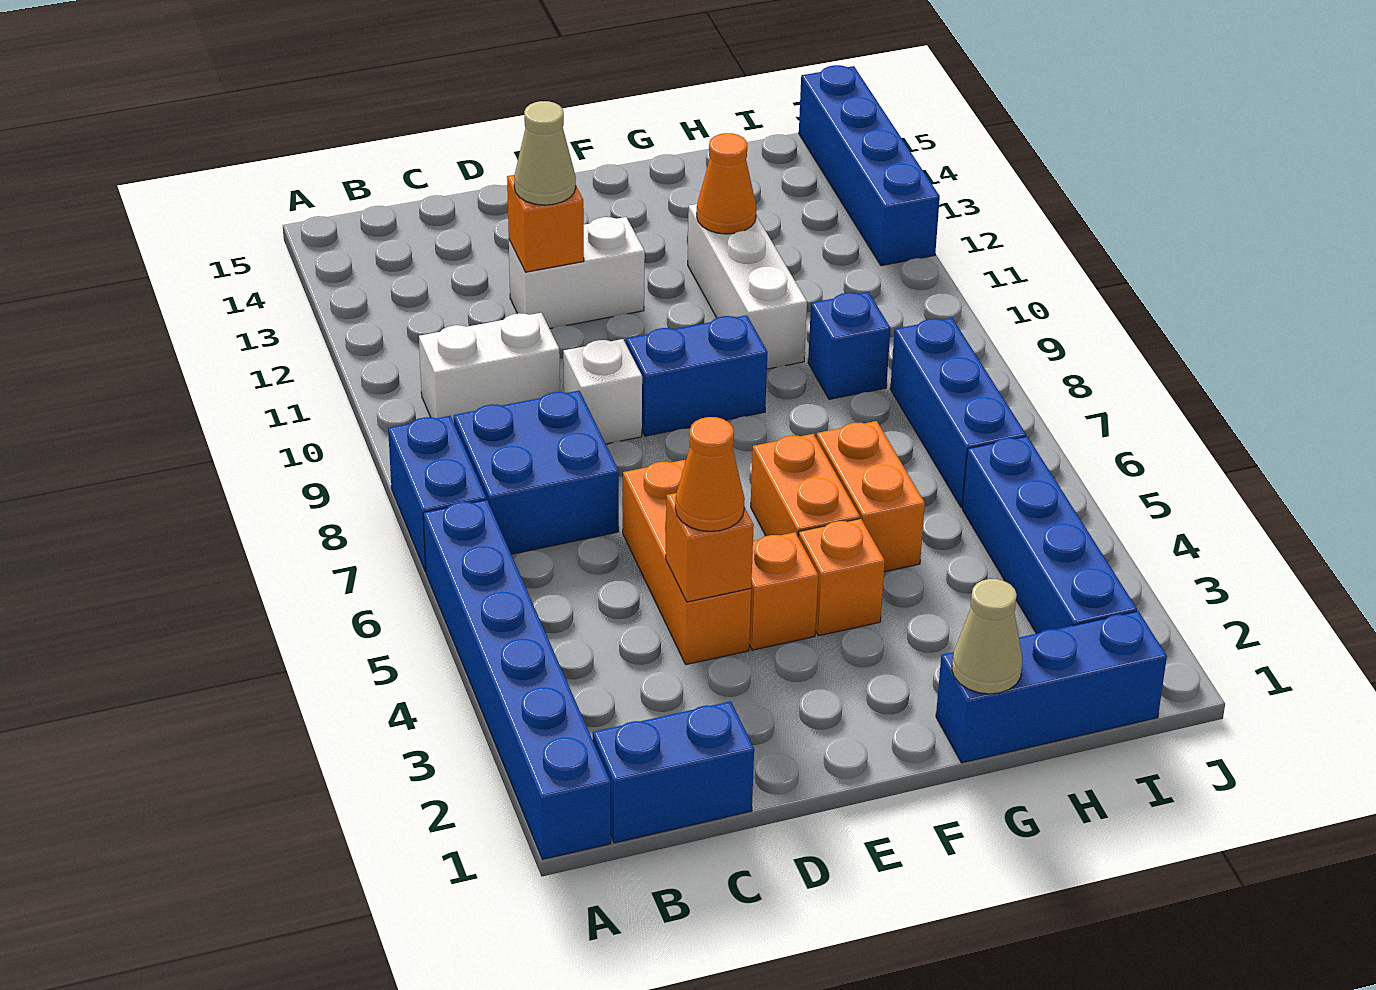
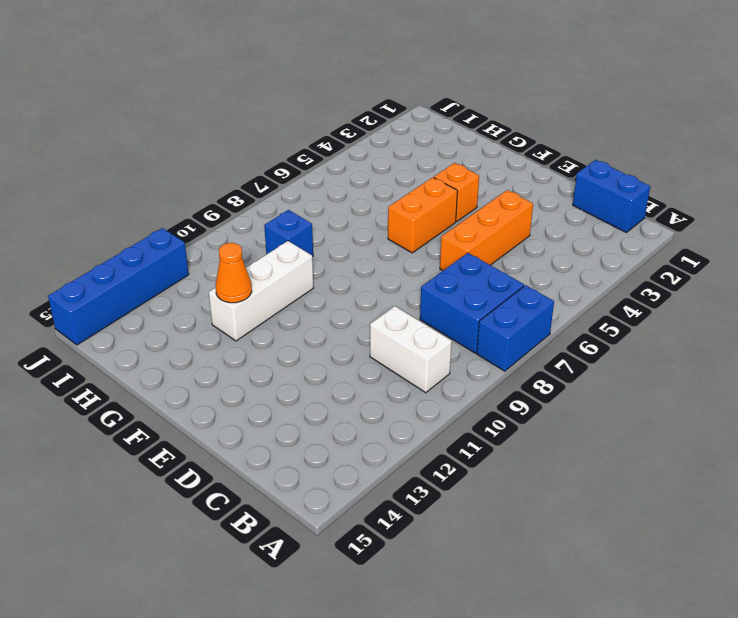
none -> blue brick A1:A6 level 1
none -> white brick D9 level 1
none -> white brick D12:E12 level 1

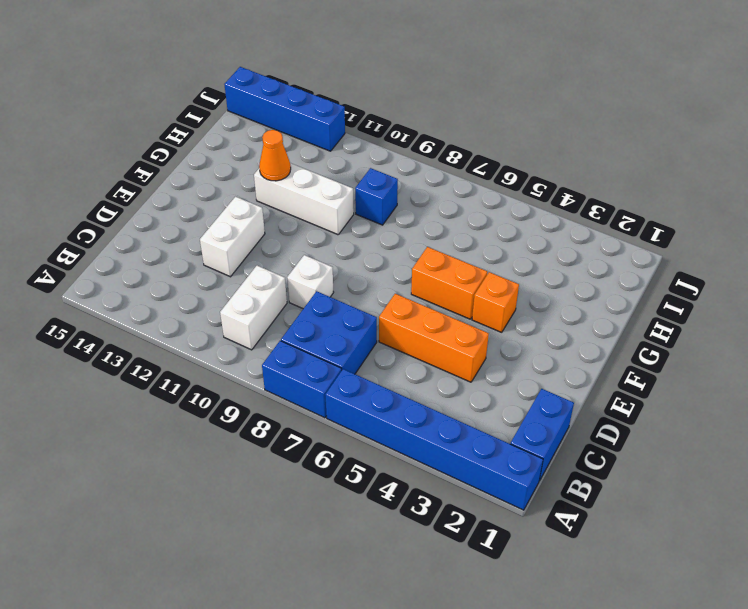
none -> orange brick E4 level 1
none -> blue brick E9:F9 level 1
none -> blue brick G1:I1 level 1

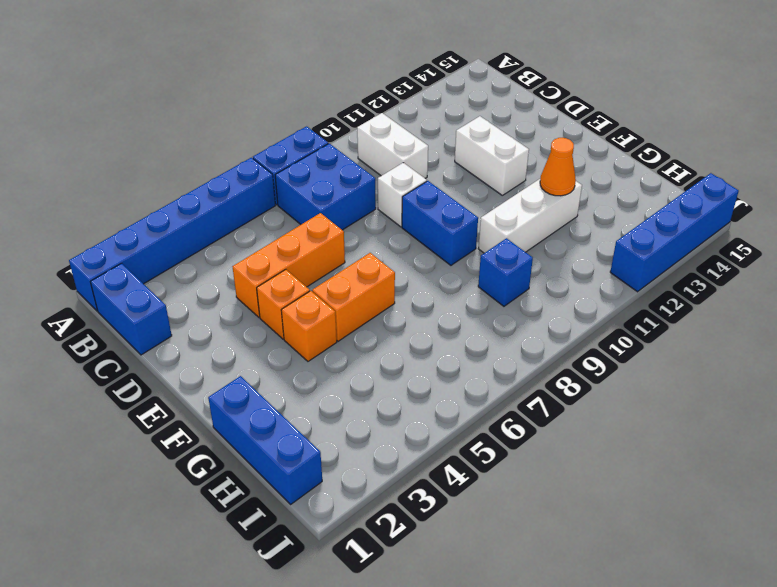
none -> orange brick G5:G6 level 1
none -> blue brick I2:I5 level 1
none -> blue brick I6:I8 level 1

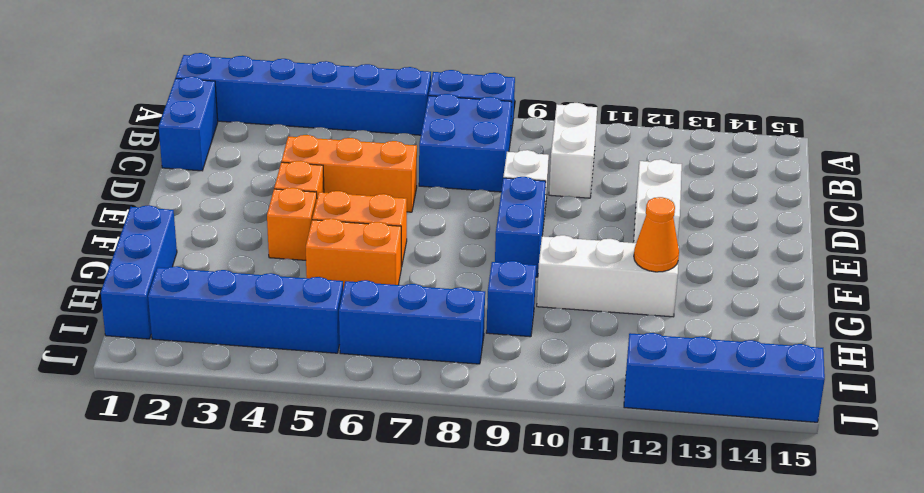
none -> orange brick D4 level 2
none -> orange brick D12 level 2
none -> tan cone G1 level 2

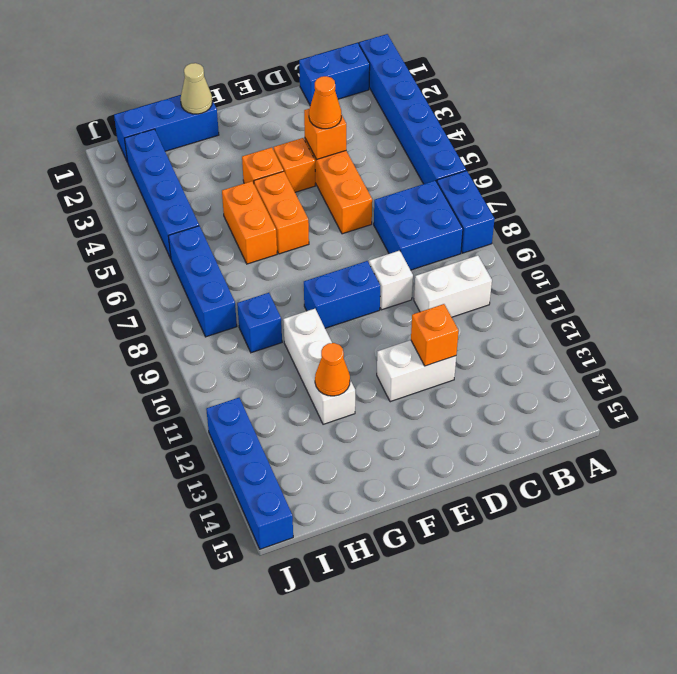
none -> tan cone D12 level 3

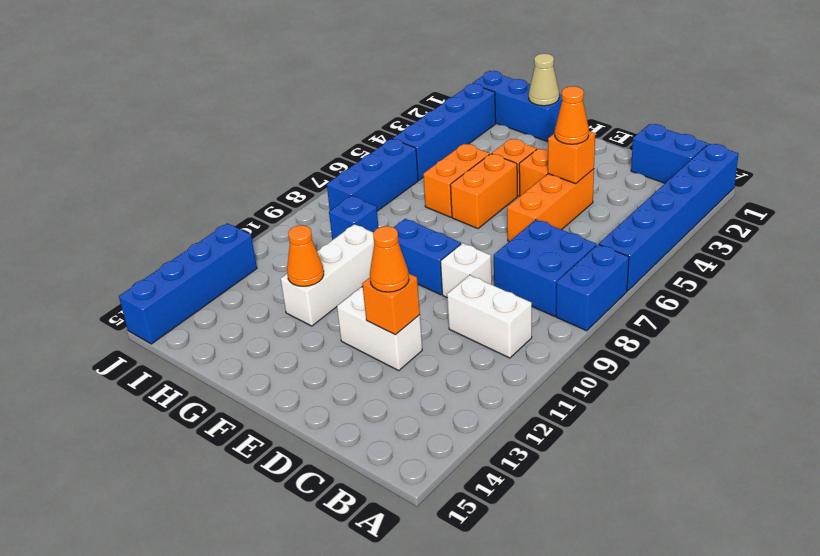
orange cone D12 level 3 -> tan cone D12 level 3

